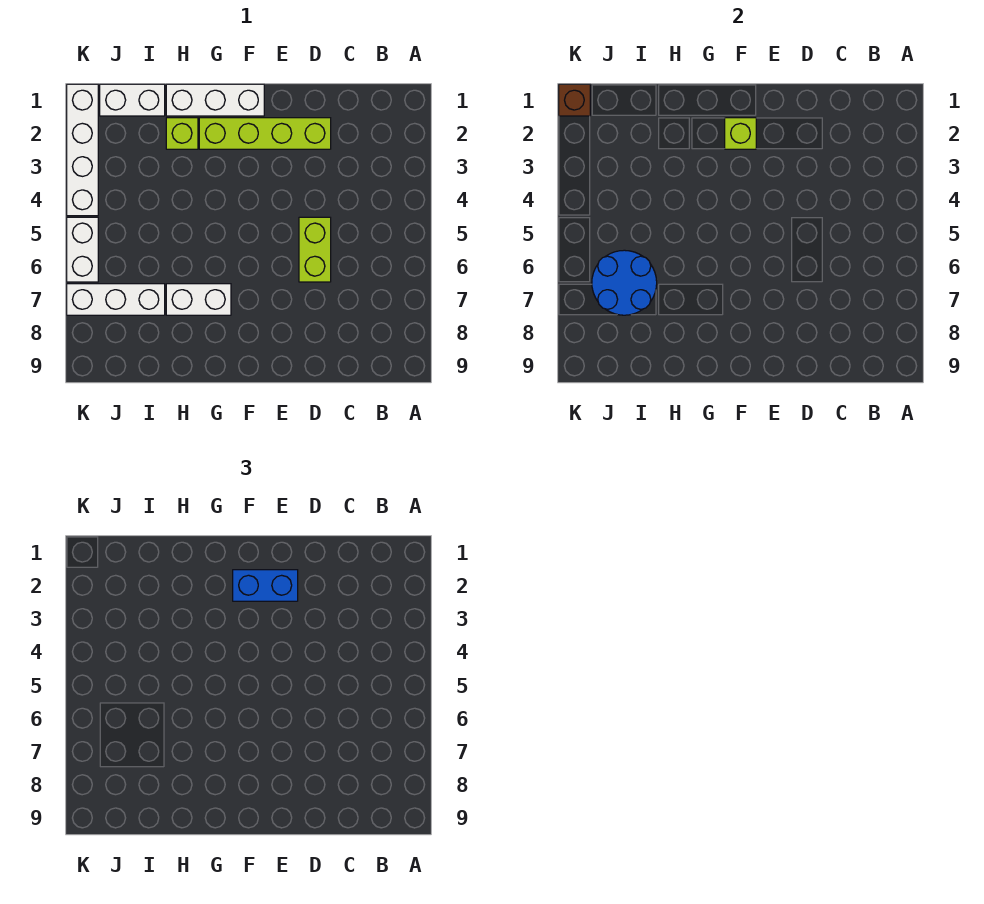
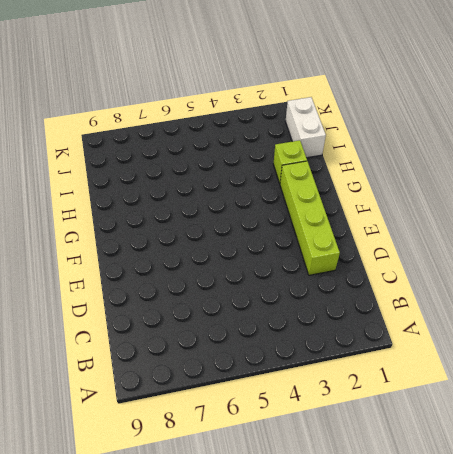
none -> lime brick D5:D6 level 1
none -> white brick F1:H1 level 1
none -> white brick G7:H7 level 1

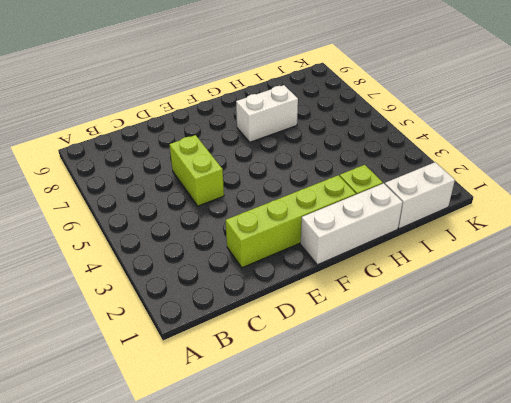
none -> white brick I7:K7 level 1
none -> white brick K1:K4 level 1
none -> white brick K5:K6 level 1

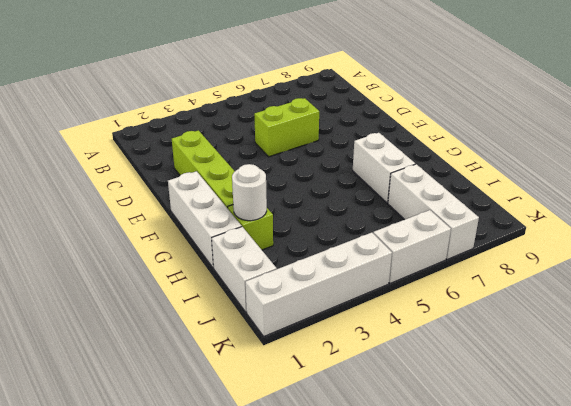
white round brick H2 level 2 -> none
none -> lime brick F2 level 2
none -> blue round brick I6:J7 level 2
none -> brown brick K1 level 2

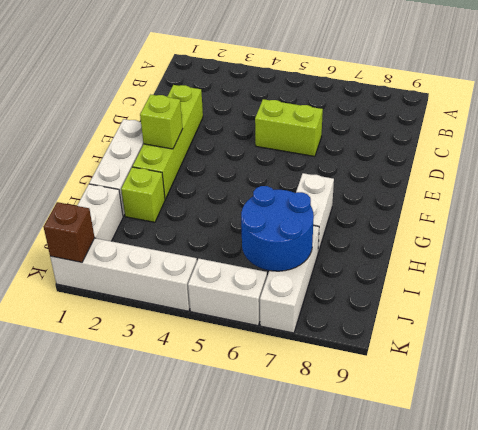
none -> blue brick E2:F2 level 3

